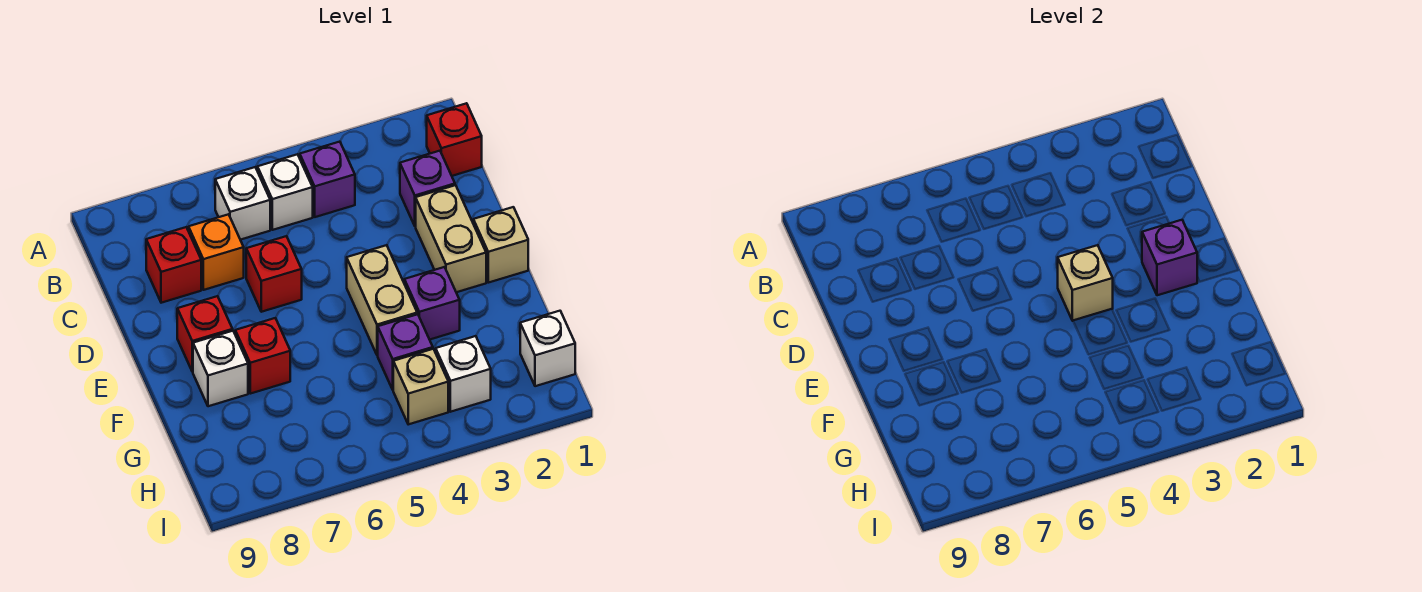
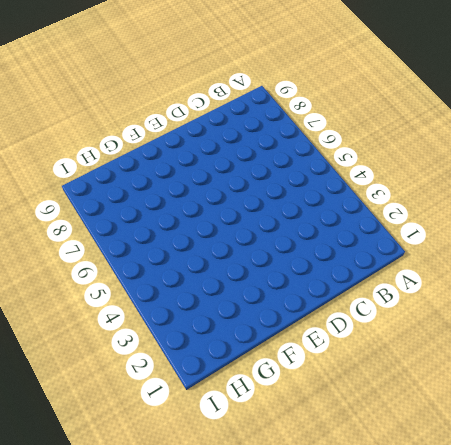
none -> red brick B1 level 1
none -> purple brick B4 level 1
none -> white brick B5 level 1

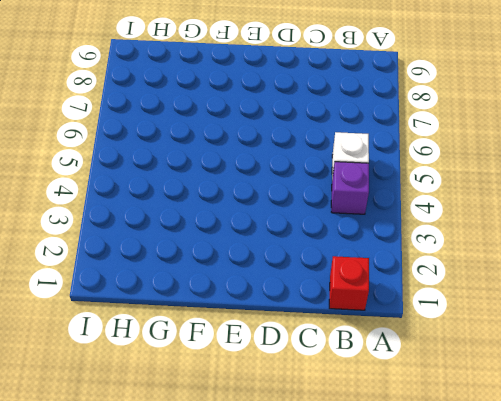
none -> white brick B6 level 1
none -> purple brick C2 level 1
none -> orange brick C7 level 1

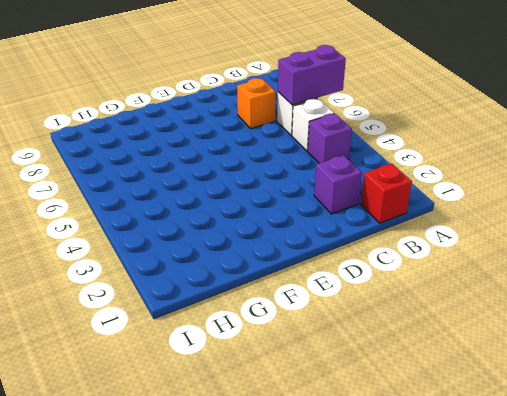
purple brick A6:B6 level 2 -> none
none -> red brick C8 level 1
none -> tan brick D2:E2 level 1
none -> red brick D6 level 1

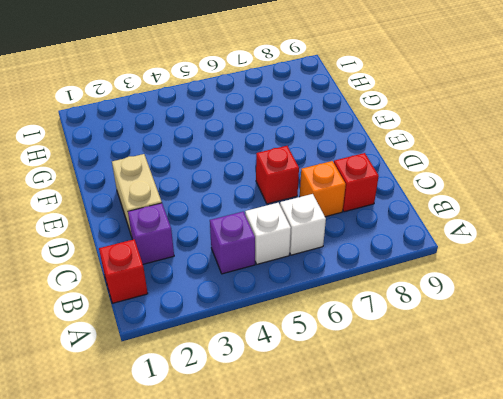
none -> tan brick E1 level 1
none -> tan brick E4:F4 level 1
none -> red brick E8 level 1

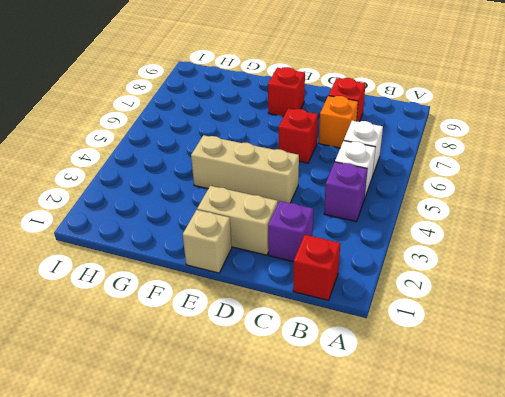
tan brick D4:F4 level 1 -> tan brick E4:F4 level 1
none -> purple brick F3 level 1
none -> red brick F7 level 1
none -> white brick F8 level 1

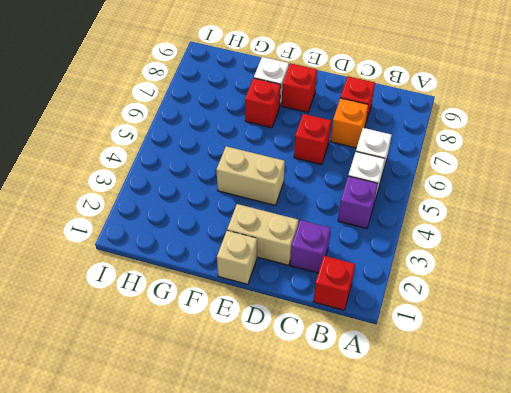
none -> purple brick F3 level 1
none -> purple brick G4 level 1
none -> white brick H1 level 1

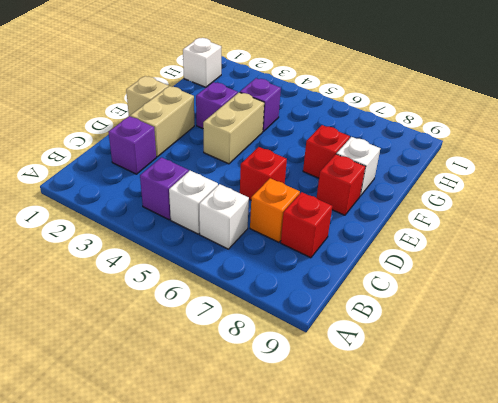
none -> red brick B1 level 1
none -> white brick H3 level 1
none -> tan brick H4 level 1

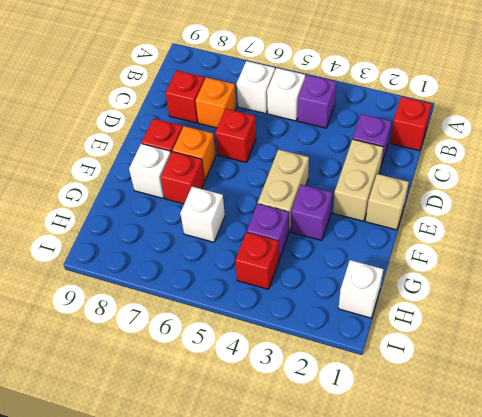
orange brick E7 level 1 -> none
white brick G6 level 1 -> white brick H3 level 1
red brick H4 level 1 -> tan brick H4 level 1
none -> purple brick E2 level 2
none -> tan brick E4 level 2

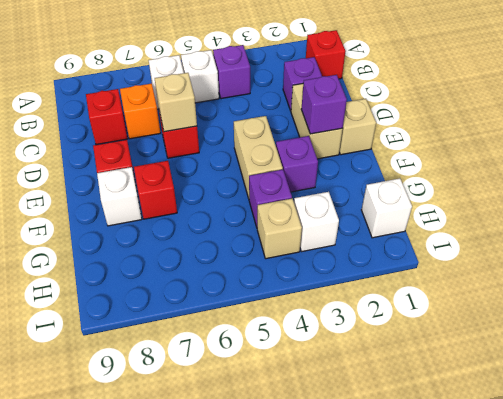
tan brick D6 level 2 -> tan brick E4 level 2

